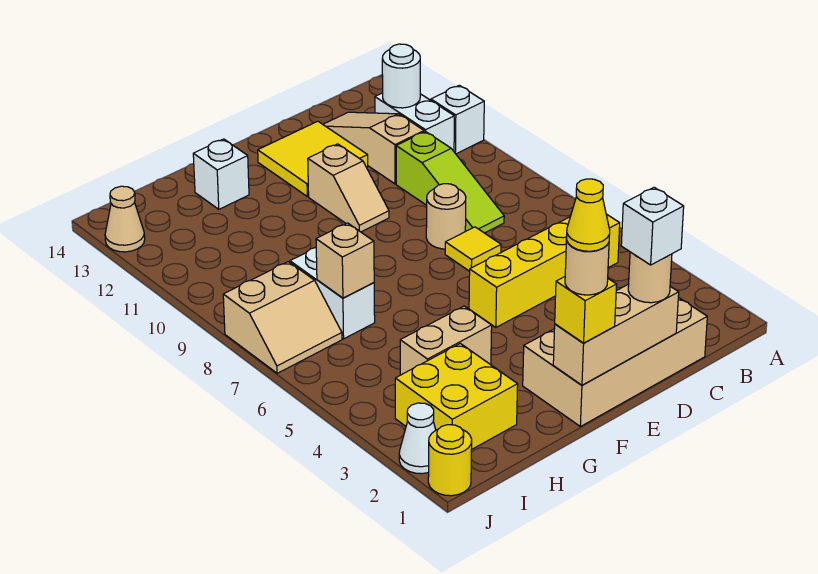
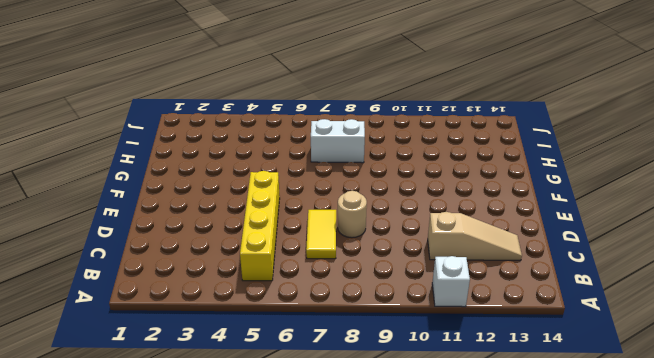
yellow tile C7:D7 level 1 -> yellow tile D7 level 1
none -> white brick B11:B12 level 1
none -> tan brick C1:F2 level 1
none -> lime slope C8:C10 level 1 top 10

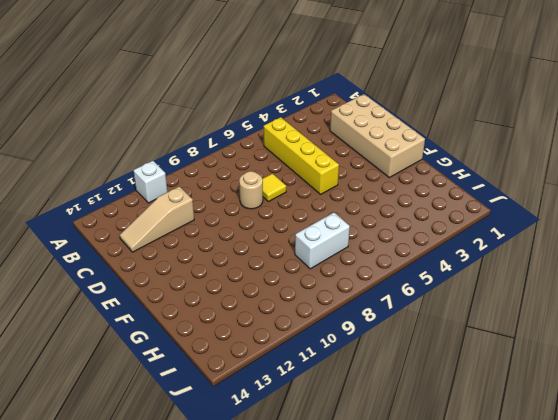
none -> white brick B11:B12 level 1
none -> lime slope C8:C10 level 1 top 10
none -> yellow tile D12:E13 level 1

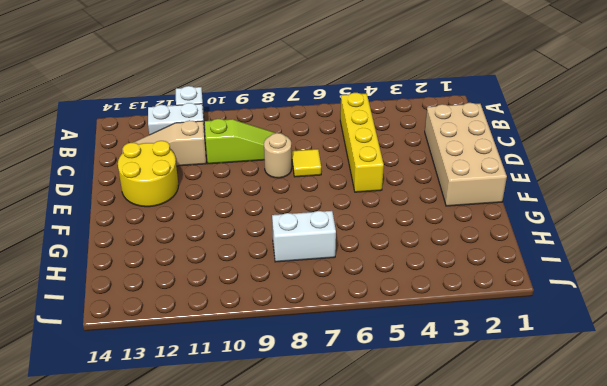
yellow round brick D12:E13 level 1 -> yellow tile D12:E13 level 1
none -> tan slope E10:E11 level 1 top 11
none -> tan brick G4:H4 level 1
none -> white brick G13 level 1

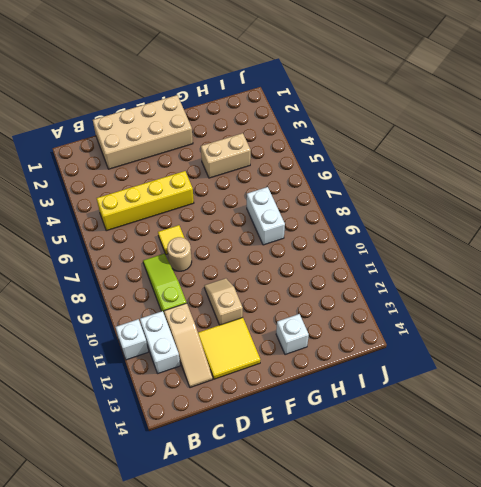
none -> yellow brick H2:I3 level 1
none -> tan slope I7:J8 level 1 top 8
none -> yellow round brick J1 level 1

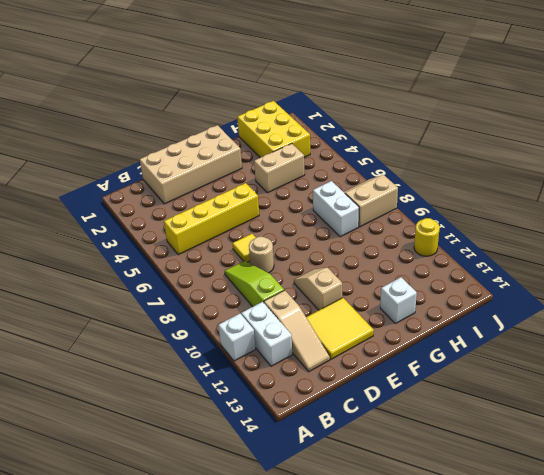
yellow brick H1:I3 level 1 -> yellow brick H2:I3 level 1
yellow round brick J11 level 1 -> yellow round brick J1 level 1
none -> white cone J2 level 1
none -> tan cone J13 level 1
none -> white round brick B12 level 2

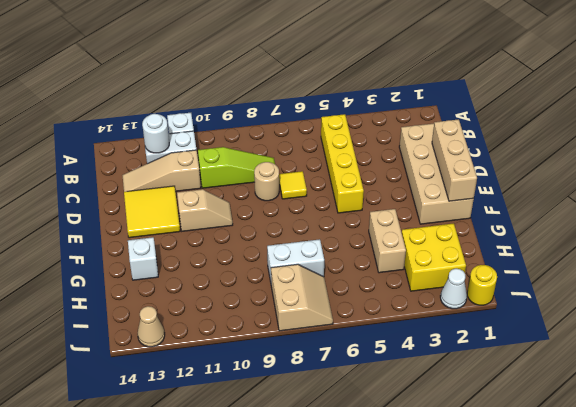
none -> tan brick H7 level 2
none -> tan round brick D1 level 3
none -> yellow brick F1 level 3

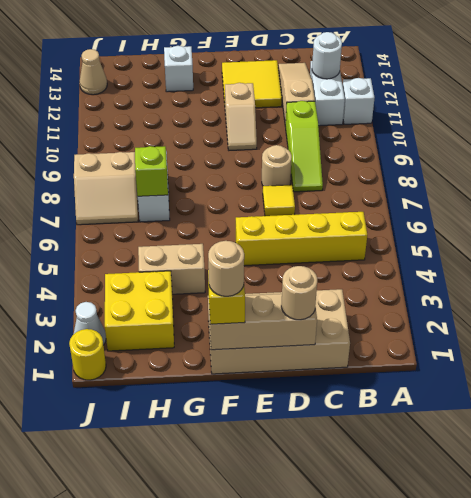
lime brick H7 level 2 -> tan brick H7 level 2
none -> white brick D1 level 4
none -> yellow cone F1 level 5

